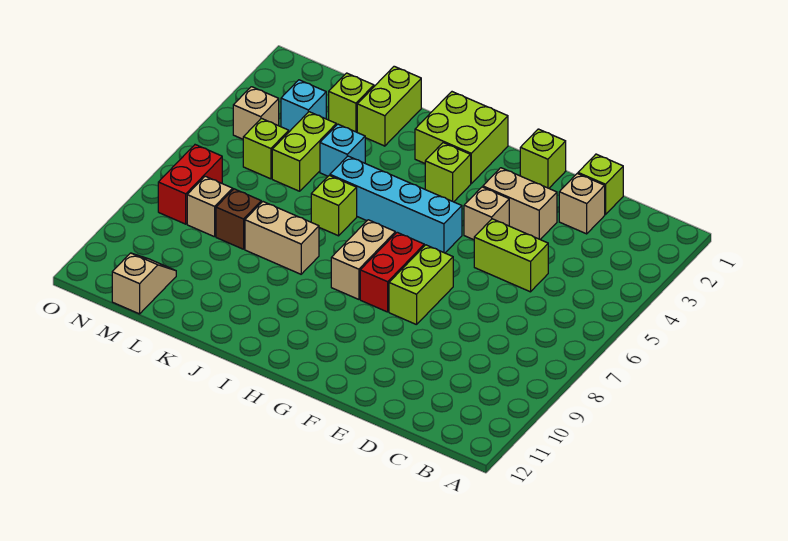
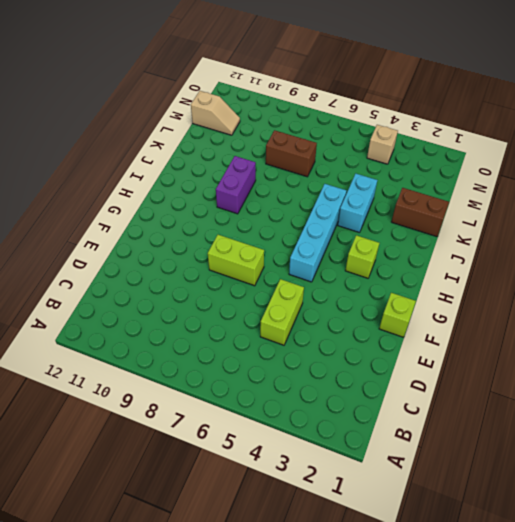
purple brick I9:J9 level 1 -> none
cyan brick J4:K4 level 1 -> cyan brick K4 level 1
brown brick K1:K2 level 1 -> lime brick K1:K2 level 1
brown brick L7:L8 level 1 -> brown brick L8 level 1
none -> lime brick D1 level 1
none -> tan brick D2 level 1
none -> tan brick E3:F3 level 1

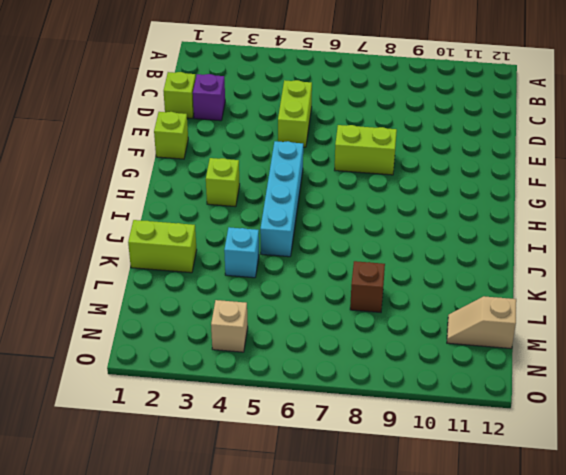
purple brick D2 level 1 -> tan brick D2 level 1
none -> tan brick E3:F3 level 1
none -> tan brick F4 level 1
none -> red brick G7:G8 level 1

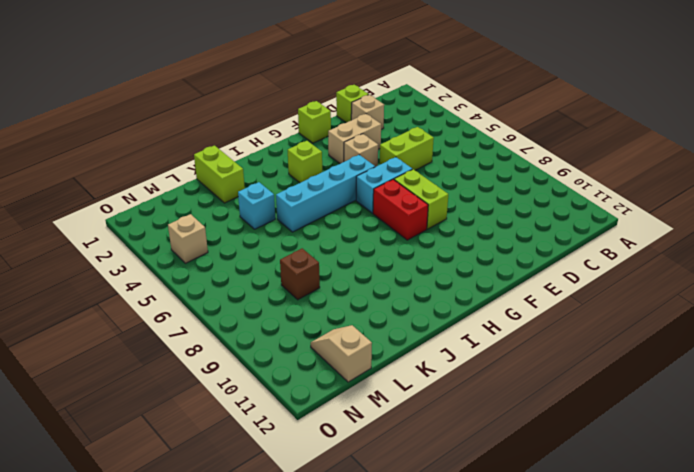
cyan brick F6:G6 level 1 -> none
none -> lime brick H1:I2 level 1
none -> tan brick H7:H8 level 1
none -> lime brick J6 level 1

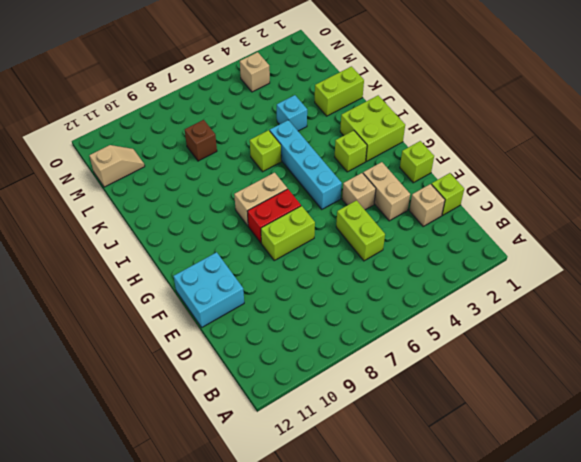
cyan brick E11:F12 level 1 -> none
none -> tan brick J8:K8 level 1
none -> lime brick L2 level 1
none -> lime brick L4:L5 level 1

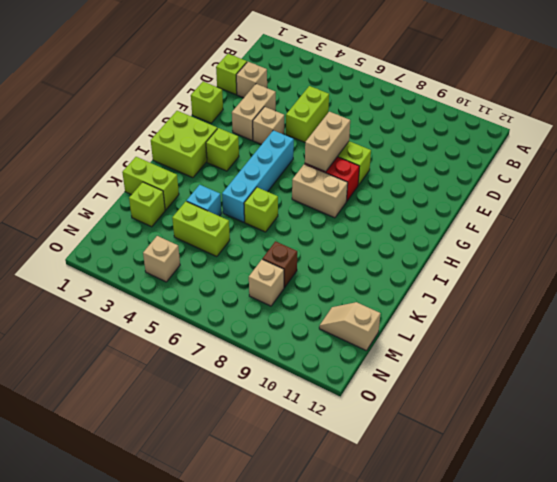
tan brick F7:G7 level 2 -> tan brick J8:K8 level 1
none -> cyan brick M3 level 1
none -> lime brick M5 level 1
none -> red brick N7:N8 level 1

